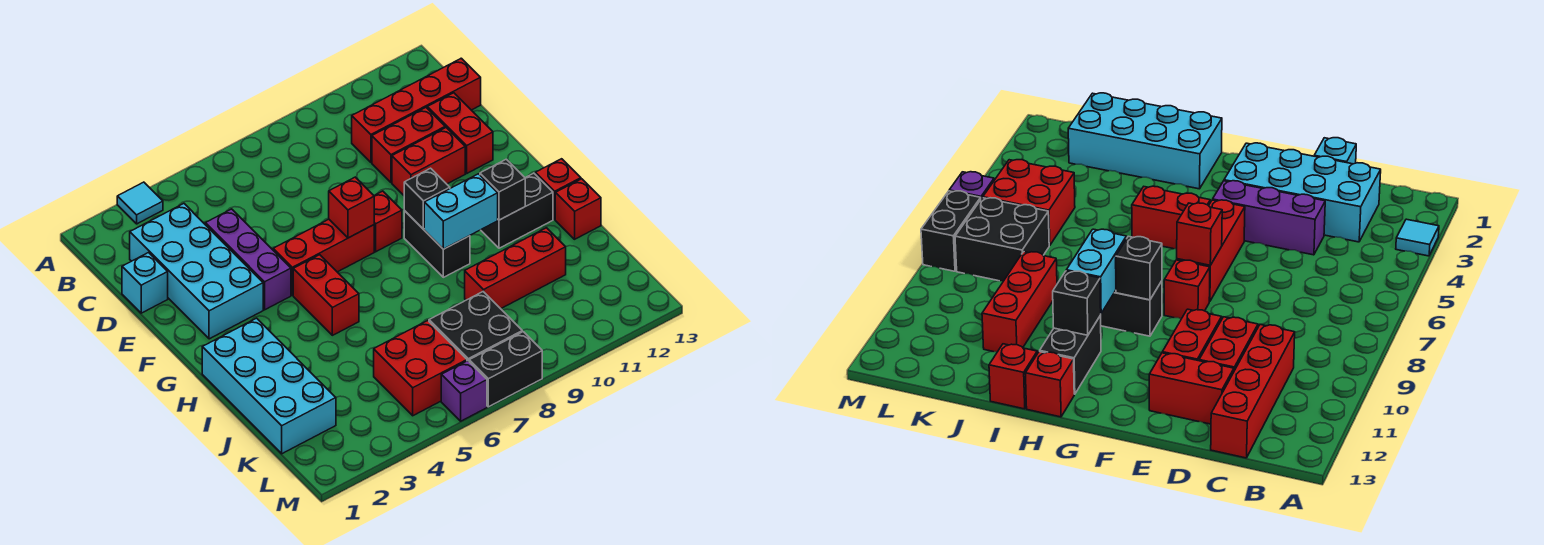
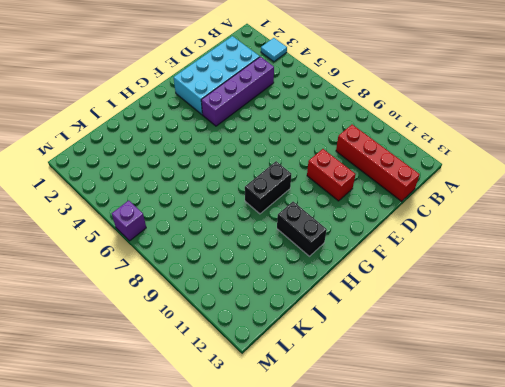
purple brick C4:F4 level 1 -> purple brick D4:F4 level 1
none -> cyan brick D1 level 1
none -> red brick D10:D11 level 1
none -> red brick D12:E12 level 1

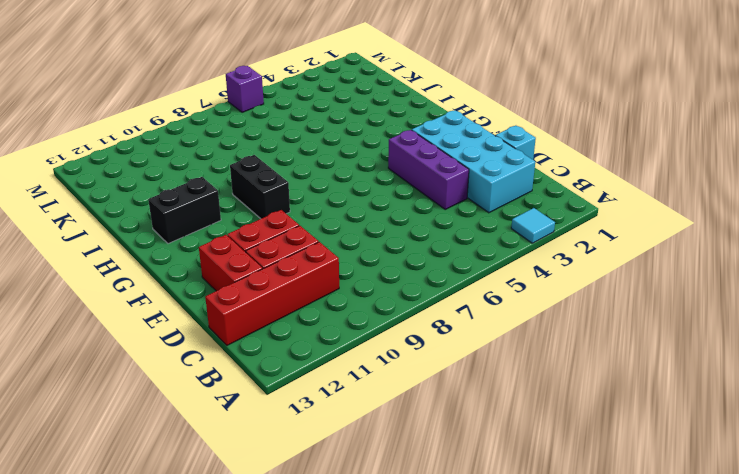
none -> red brick F5:F7 level 1
none -> red brick F8 level 1
none -> red brick G5:H5 level 1

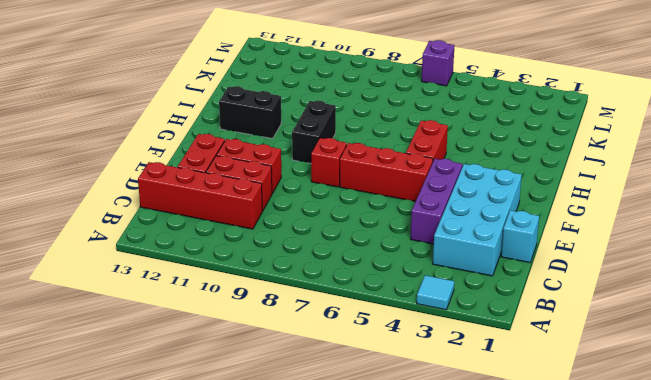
none -> cyan brick H1:K2 level 1
none -> red brick H13 level 1
none -> red brick I13 level 1

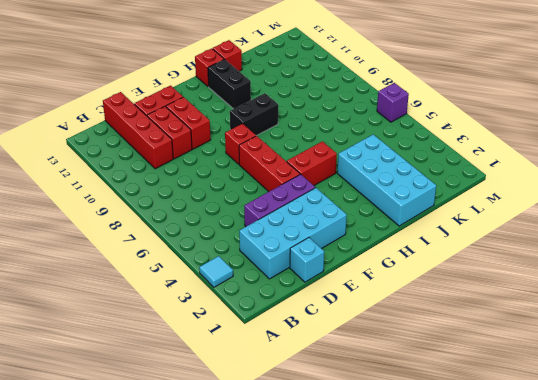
cyan brick I1:J4 level 1 -> cyan brick H1:K2 level 1
none -> red brick J9:J11 level 1
none -> red brick K5:L6 level 1
none -> black brick K7:L8 level 1

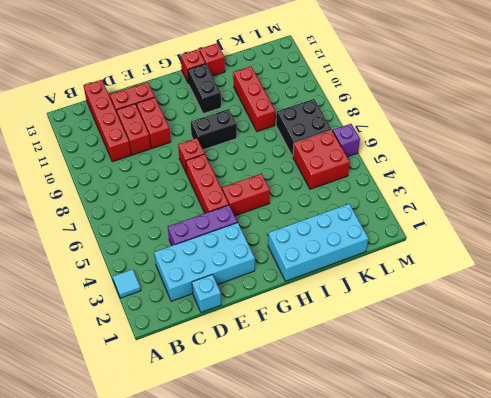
none -> black brick M7:M8 level 1
none -> red brick F7 level 2
none -> black brick G9 level 2

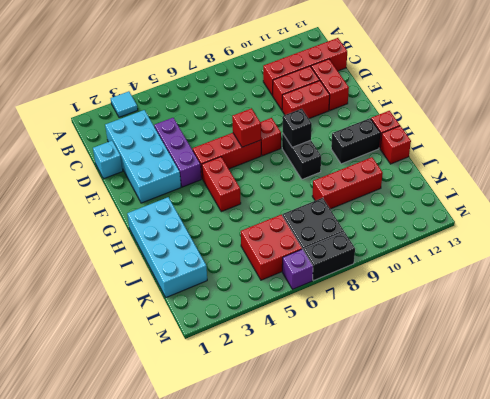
none -> cyan brick H9:H10 level 2
none -> black brick H11 level 2

